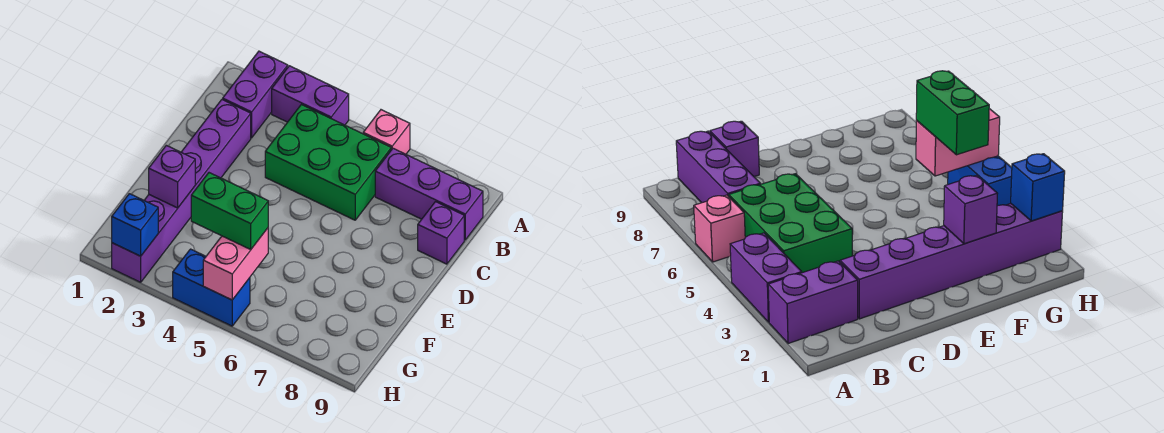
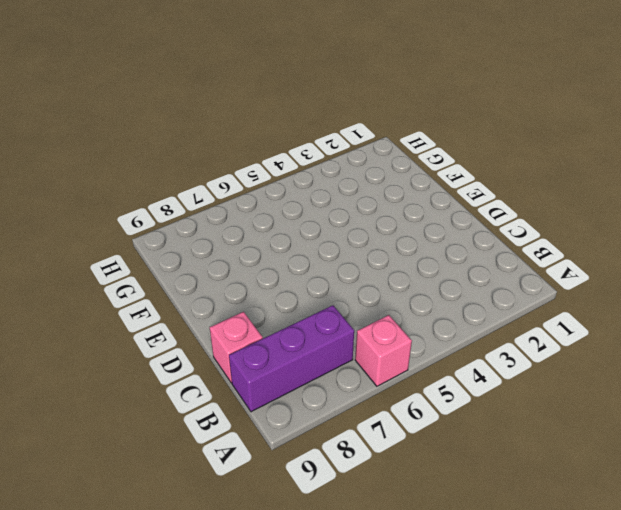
pink brick C9 level 1 -> purple brick C9 level 1
none -> purple brick A2:B2 level 1
none -> purple brick A3:A4 level 1
none -> green brick B4:C6 level 1

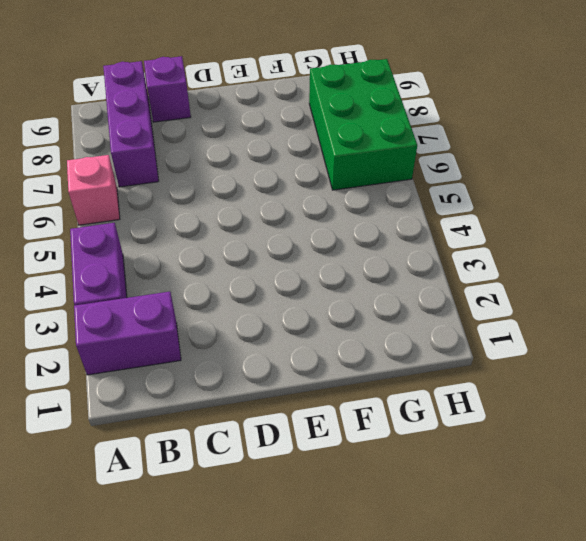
green brick G6:H8 level 1 -> green brick B4:C6 level 1
none -> purple brick C2:H2 level 1
none -> blue brick H4:H5 level 1
none -> purple brick F2 level 2

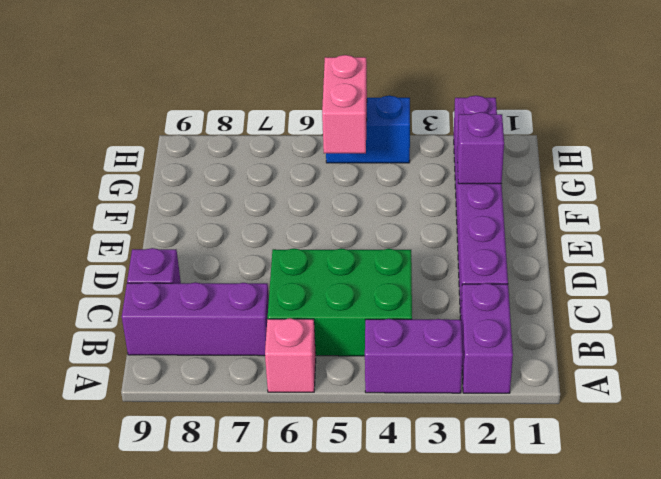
none -> blue brick H2 level 2
none -> green brick G4:G5 level 3

